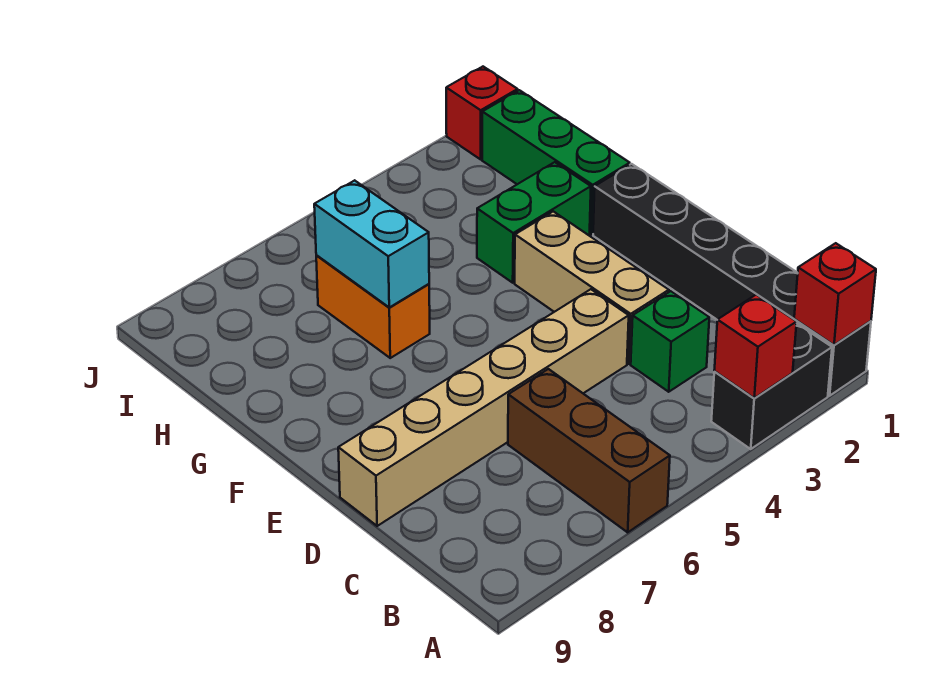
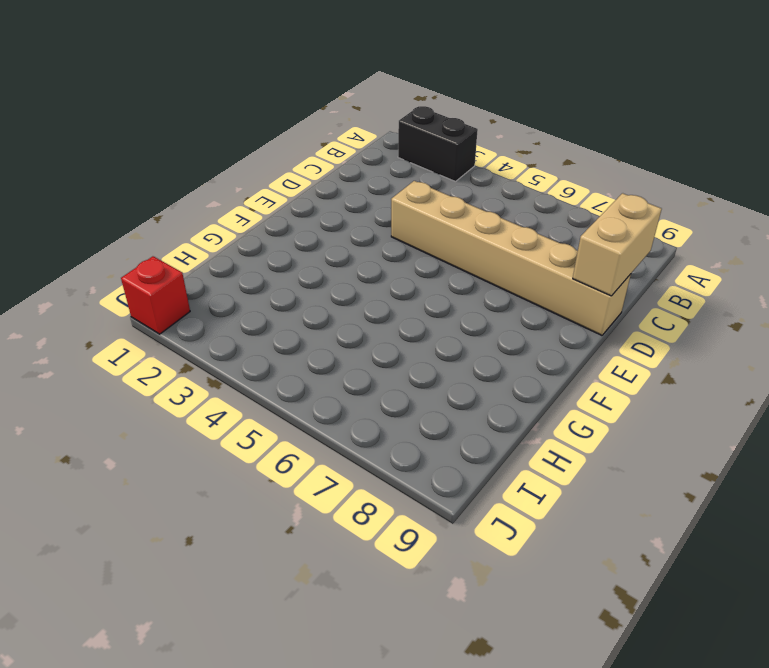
tan brick C9:D9 level 2 -> none
none -> black brick A1:F1 level 1
none -> brown brick A6:C6 level 1
none -> green brick C3 level 1

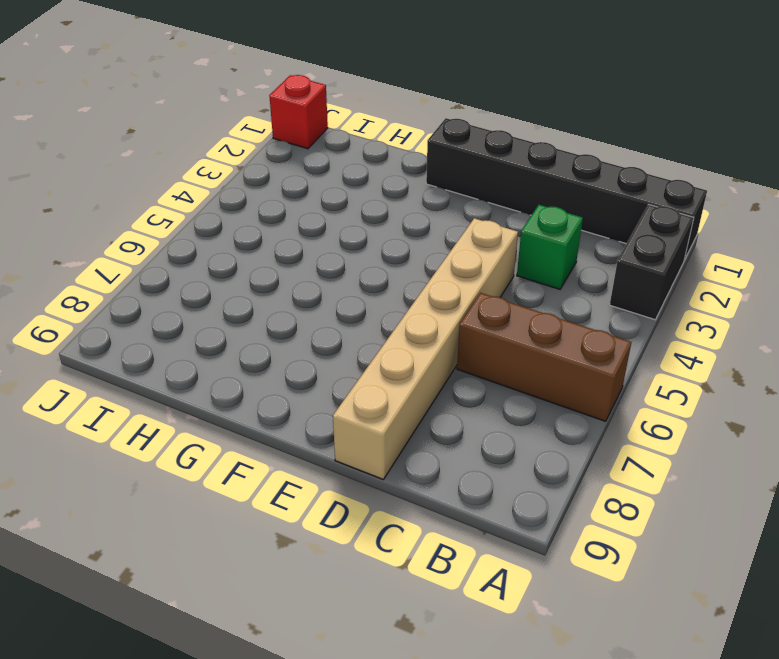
none -> tan brick D3:F3 level 1
none -> green brick G1:I1 level 1
none -> green brick G2:G3 level 1

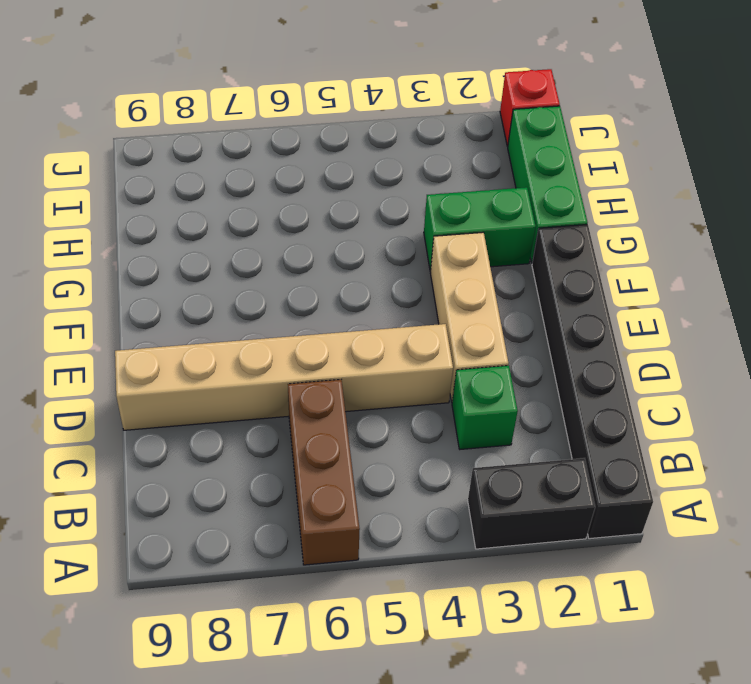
none -> orange brick G6:H6 level 1
none -> red brick A1 level 2
none -> red brick A3 level 2

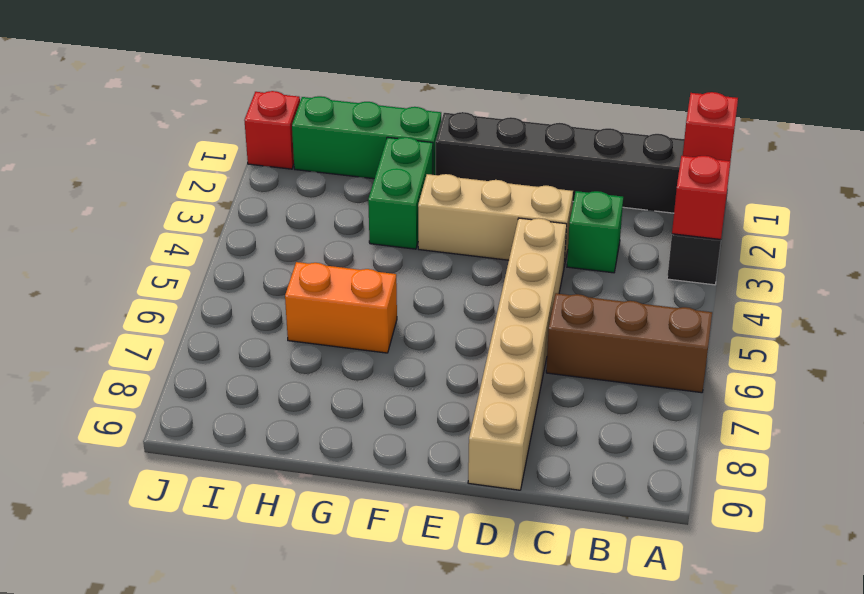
none -> cyan brick G6:H6 level 2

